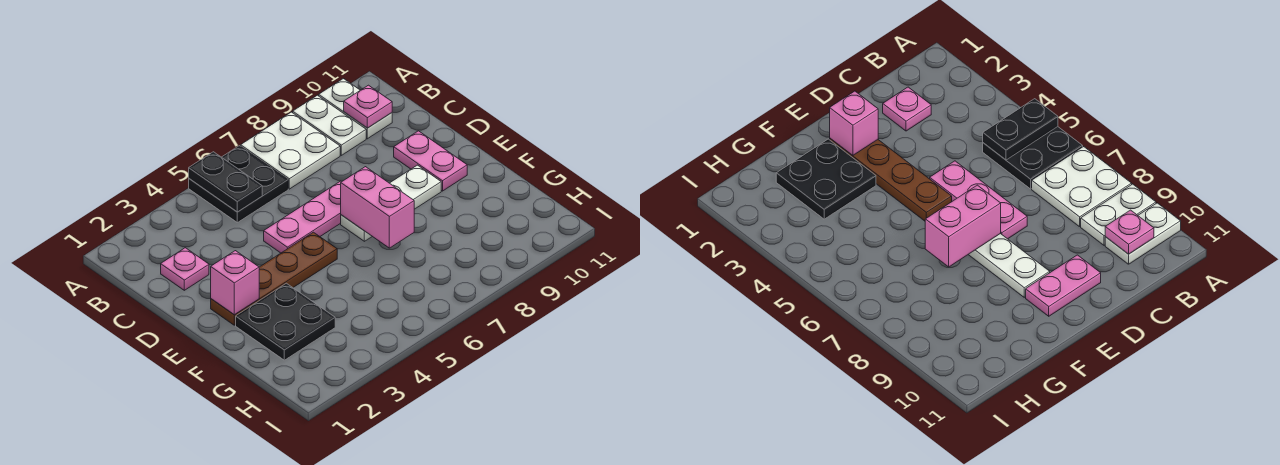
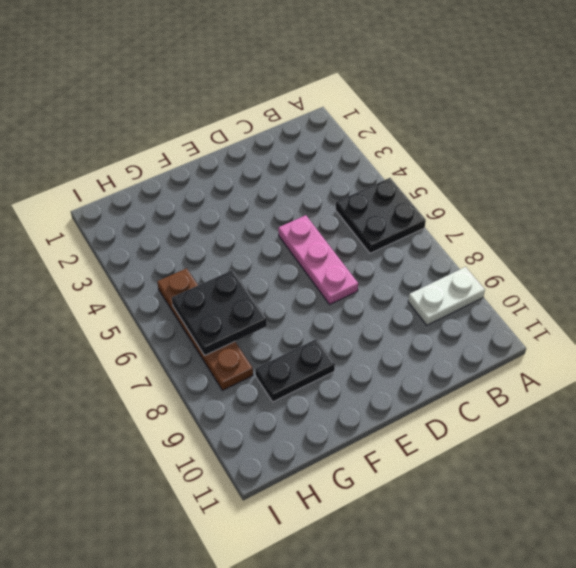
black plate F9:G9 level 1 -> black plate A5:B5 level 2
black plate G6:H7 level 2 -> black plate F2:G3 level 1
brown plate H5:H8 level 1 -> brown plate E2:E5 level 1
none -> white plate A7:B8 level 1
none -> white plate A10:B10 level 1
none -> pink plate C2 level 1

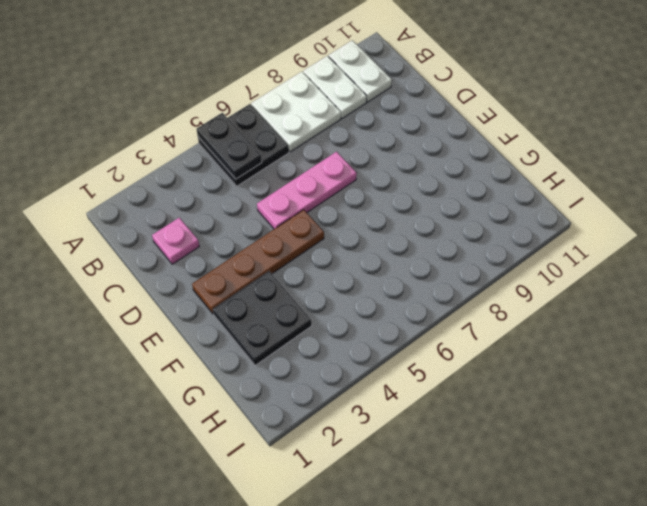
none -> pink plate D10:E10 level 1
none -> white plate E7:E9 level 1
none -> pink plate B10 level 2

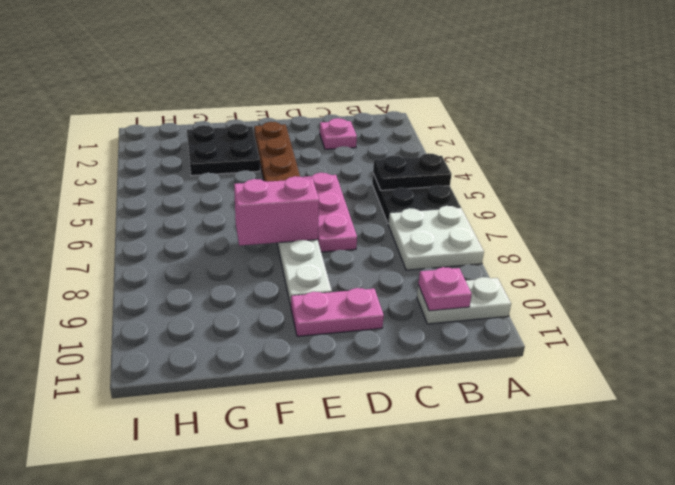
none -> white plate A9:B9 level 1
none -> pink brick E2 level 2

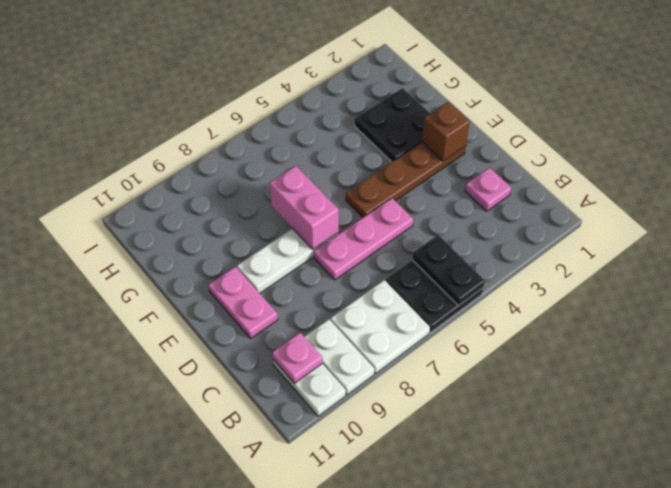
brown brick E2 level 2 -> pink brick E2 level 2

